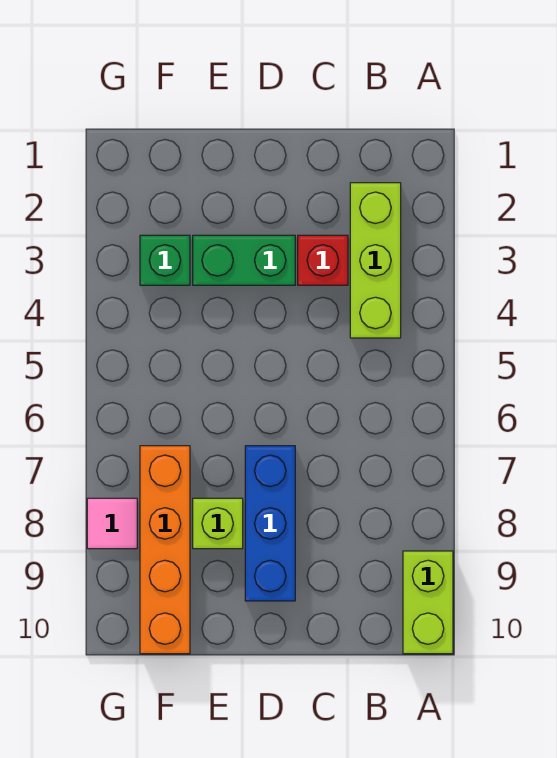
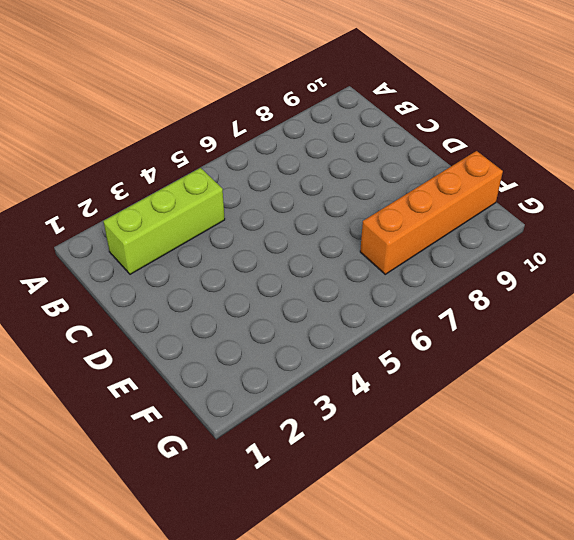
none -> lime brick A9:A10 level 1
none -> red brick C3 level 1

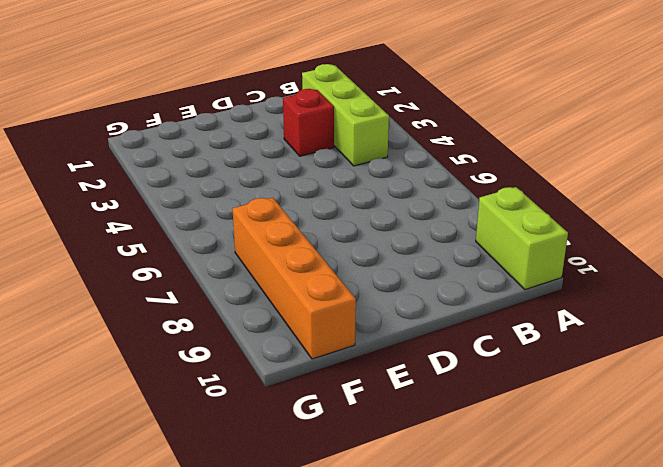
none -> green brick D3:E3 level 1
none -> blue brick D7:D9 level 1

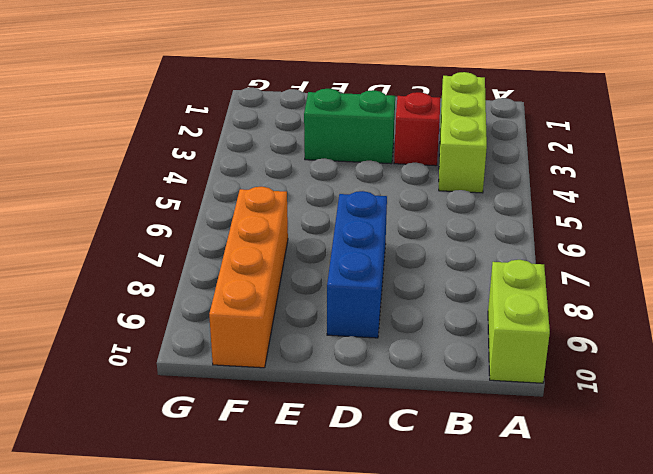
none -> lime brick E8 level 1
none -> green brick F3 level 1

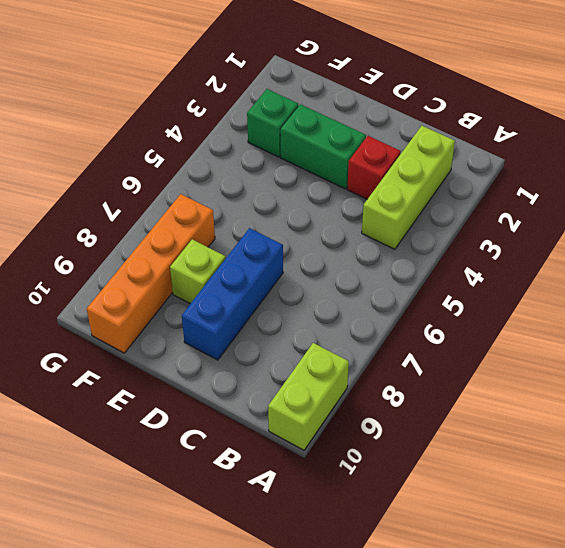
none -> pink tile G8 level 1

